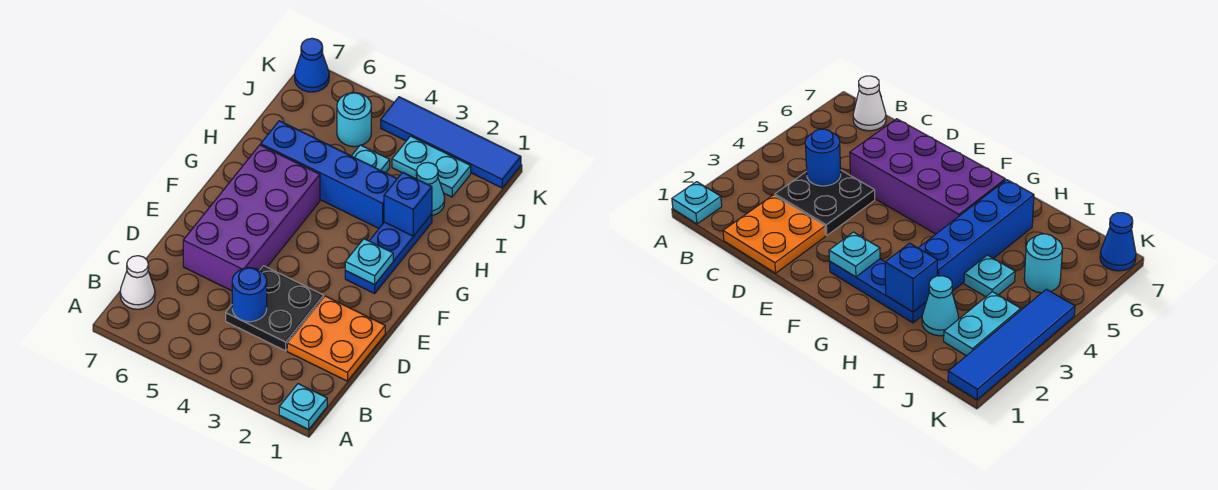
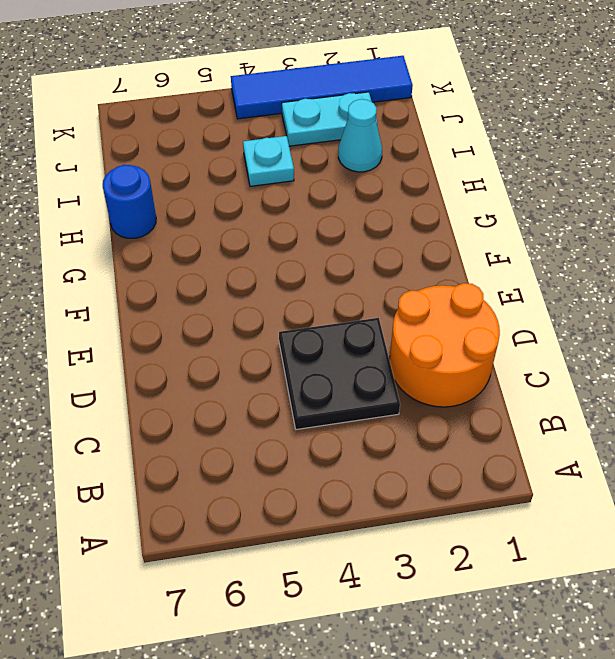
orange round brick C1:D2 level 1 -> orange plate C1:D2 level 1
blue round brick H7 level 1 -> blue round brick C4 level 2
none -> cyan plate A1 level 1
none -> white cone B7 level 1
none -> purple brick D5:G6 level 1

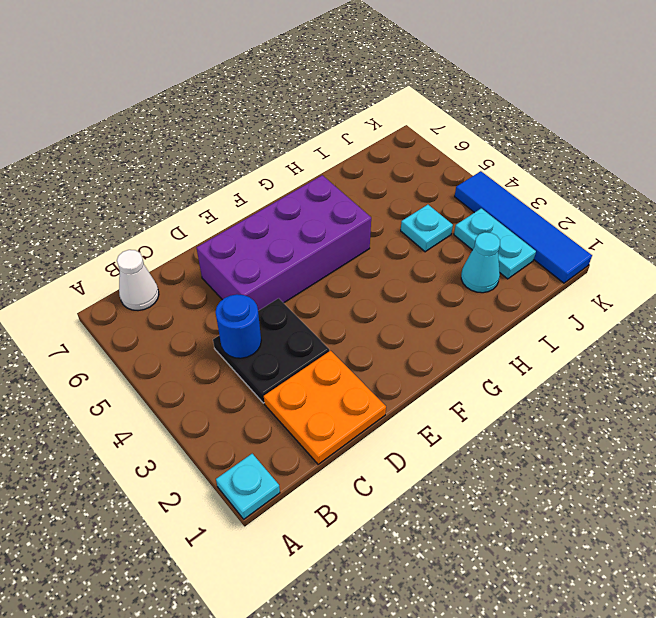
none -> blue plate F2:H2 level 1
none -> blue brick H3:H6 level 1
none -> cyan round brick J5 level 1

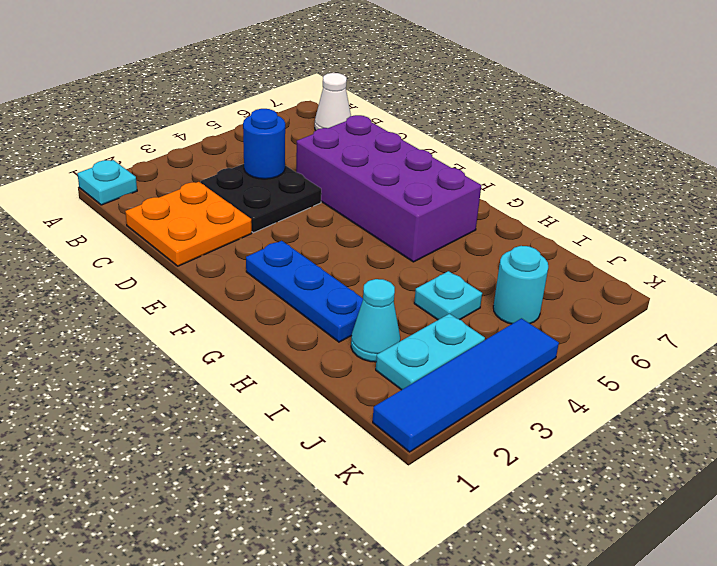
none -> blue brick H3:H6 level 1
none -> blue cone K7 level 1
none -> cyan plate F2 level 2

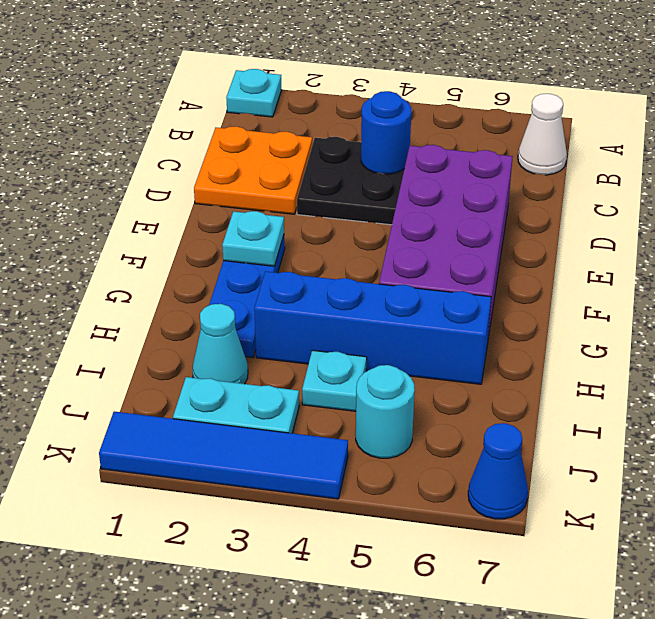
none -> blue brick H2 level 2

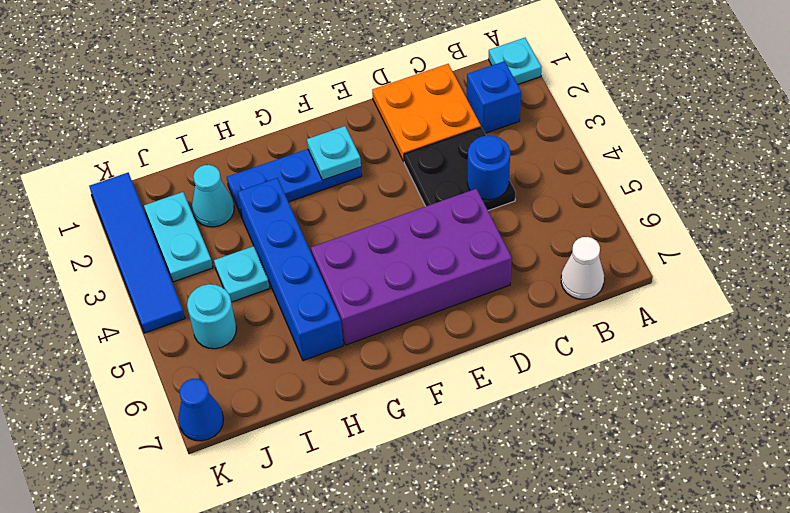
blue brick B2 level 1 -> blue brick H2 level 2

